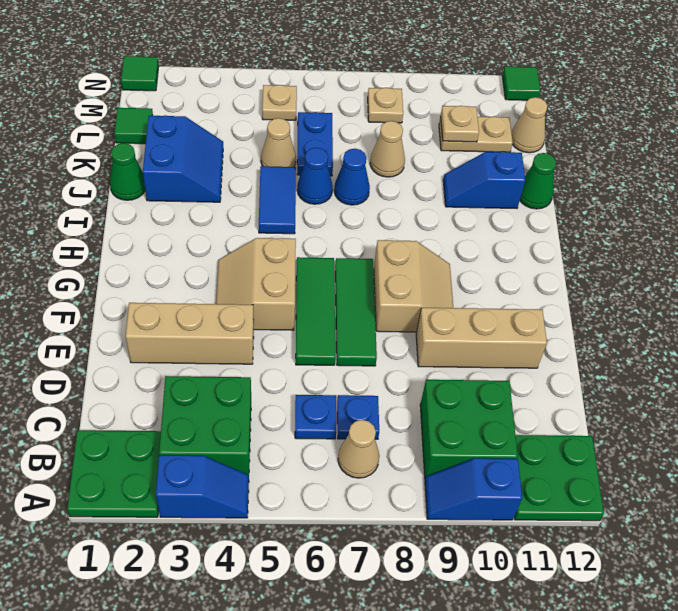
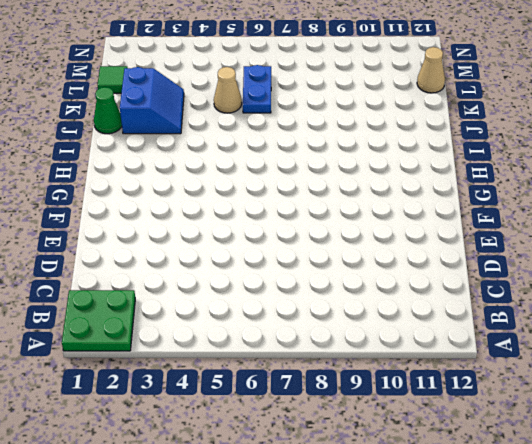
none -> blue slope A3:A4 level 1 top 3
none -> blue slope A9:A10 level 1 top 10
none -> green plate A11:B12 level 1
none -> green brick B3:C4 level 1

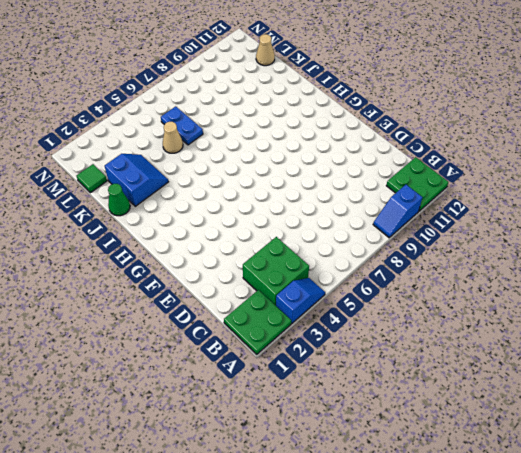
none -> tan cone B7 level 1
none -> green brick B9:C10 level 1
none -> blue plate C6 level 1
none -> blue plate C7 level 1

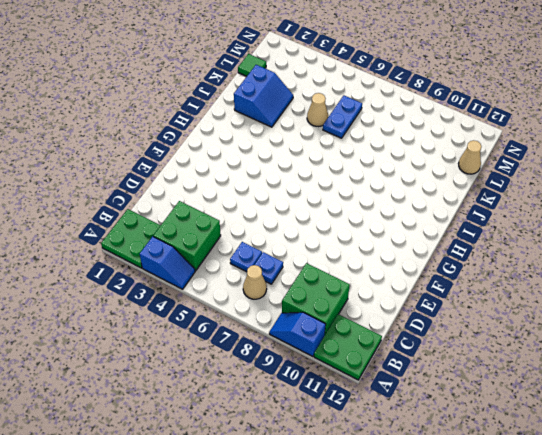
none -> tan brick E2:E4 level 1
none -> green tile E6:G6 level 1
none -> green tile E7:G7 level 1
none -> tan brick E9:E11 level 1

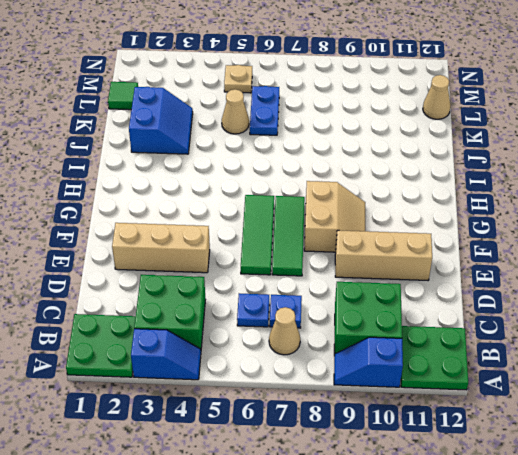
none -> tan slope F4:G5 level 1 top 5
none -> blue tile I5:J5 level 1
none -> green cone J1 level 1
none -> blue cone J6 level 1

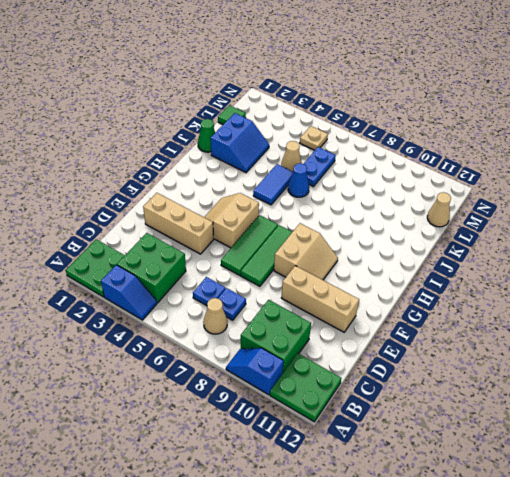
none -> blue cone J7 level 1
none -> blue slope J10:J11 level 1 top 11
none -> green cone J12 level 1
none -> tan cone K8 level 1

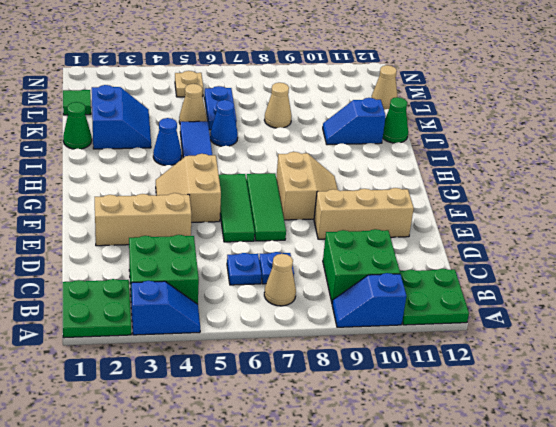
blue cone I4 level 1 -> blue cone J7 level 1
none -> tan plate L10:L11 level 1
none -> tan plate M8 level 1
none -> green tile N1 level 1
none -> green tile N12 level 1

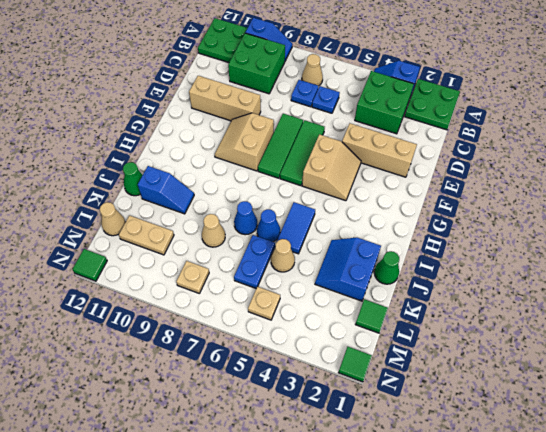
none -> tan plate L10 level 2

